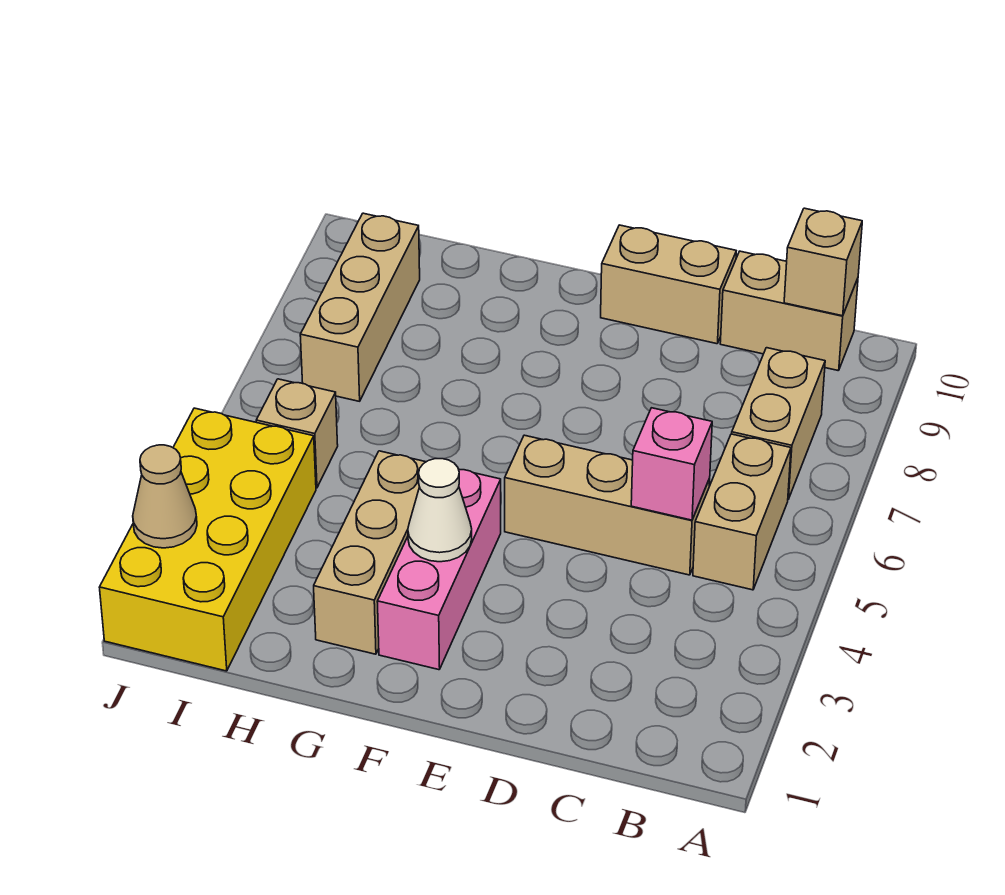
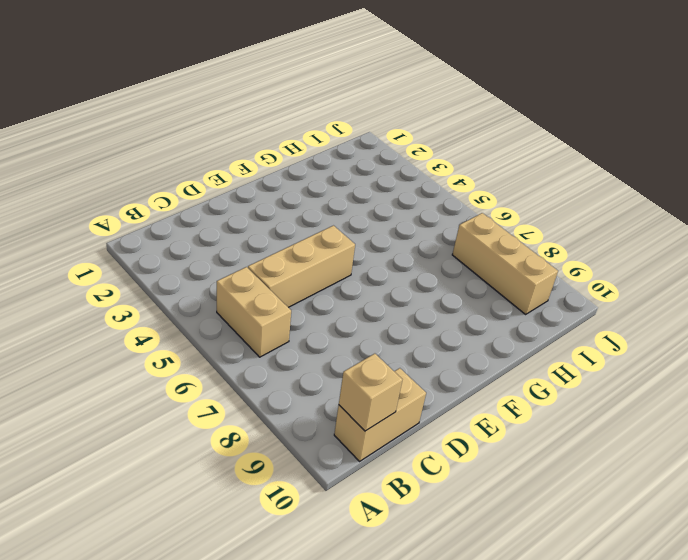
none -> tan brick B7:B8 level 1
none -> tan brick D10:E10 level 1
none -> pink brick F2:F4 level 1

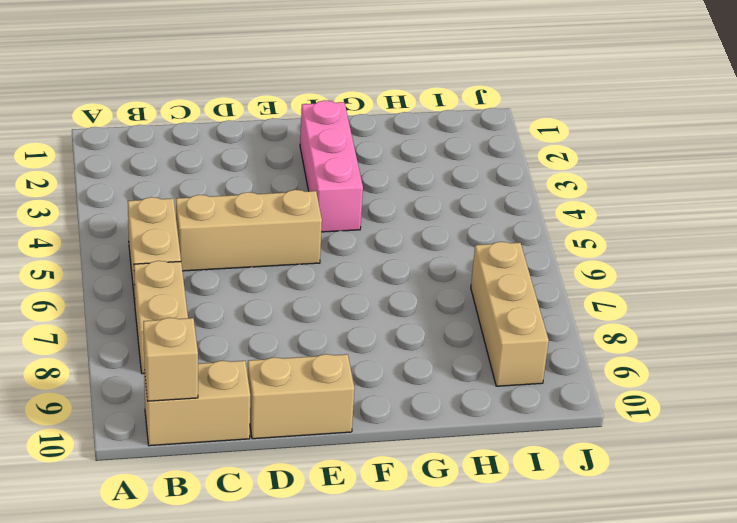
none -> tan brick G2:G4 level 1
none -> yellow brick I1:J4 level 1
none -> tan brick I5 level 1

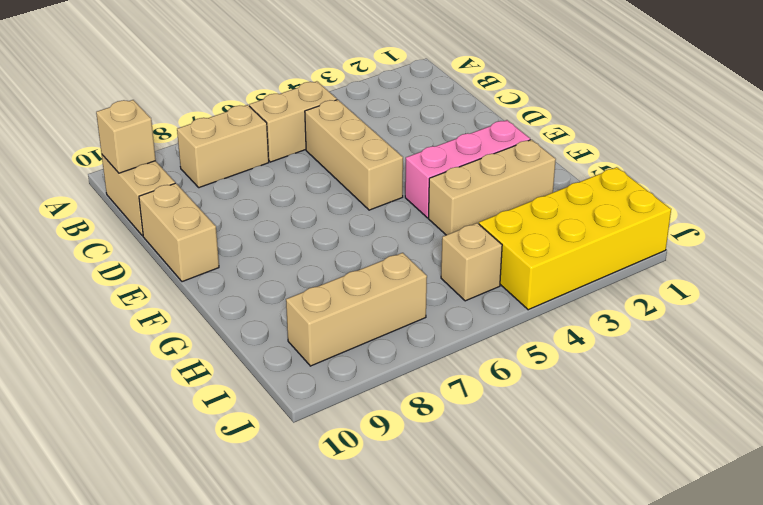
none -> pink brick C5 level 2
none -> white cone F3 level 2
none -> tan cone J2 level 2

